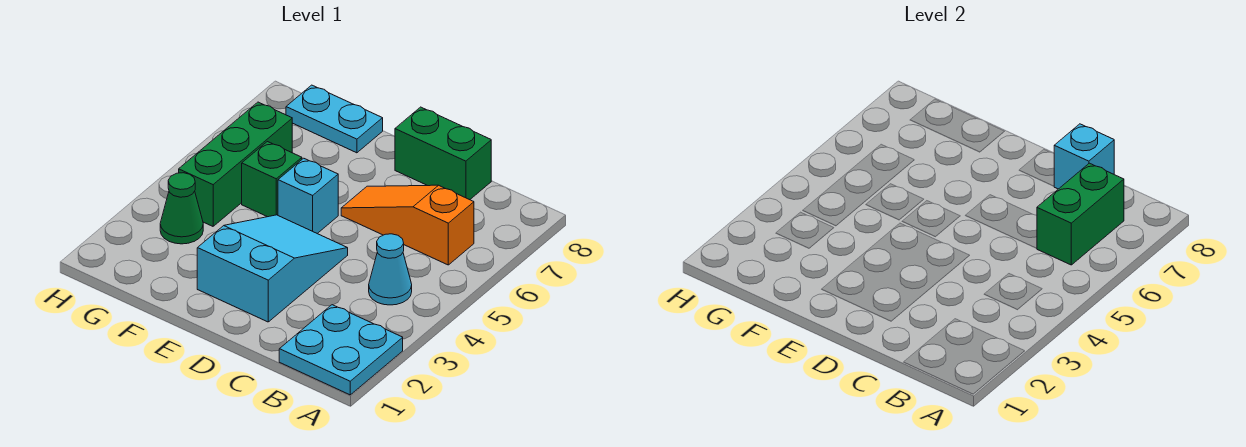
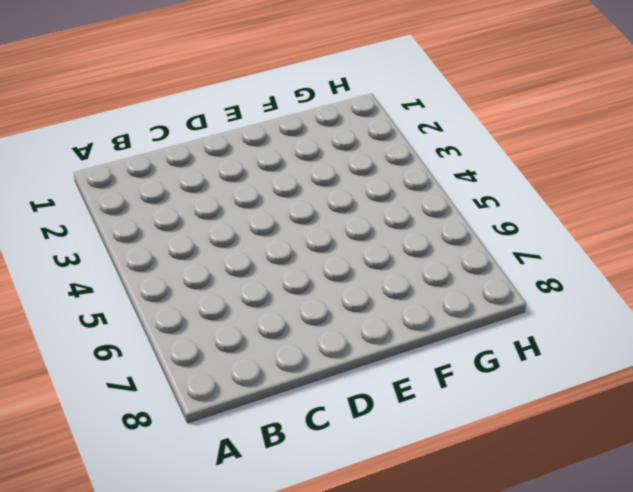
none -> cyan plate A1:B2 level 1
none -> cyan cone B4 level 1
none -> orange slope B6:D6 level 1 top B

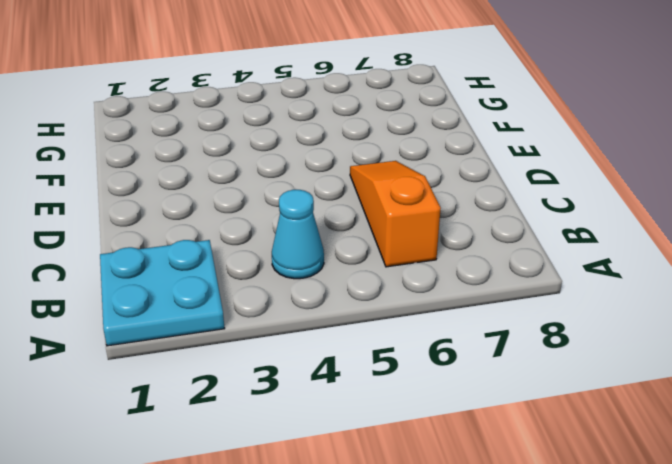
none -> green brick C8:D8 level 1
none -> cyan slope D2:E4 level 1 top 2
none -> cyan brick E5 level 1

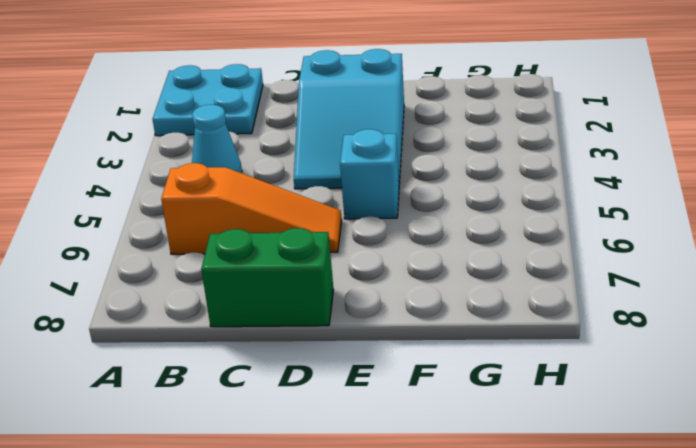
none -> green brick F5 level 1
none -> cyan plate F8:G8 level 1
none -> green cone G3 level 1

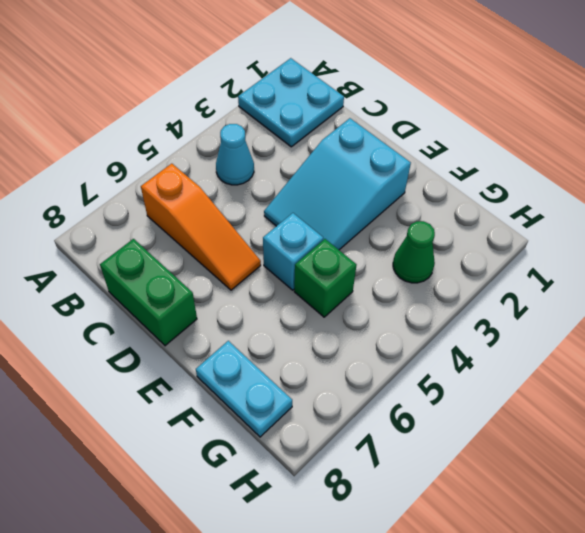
none -> green brick G4:G6 level 1
none -> green brick B6:B7 level 2
none -> cyan brick C8 level 2

